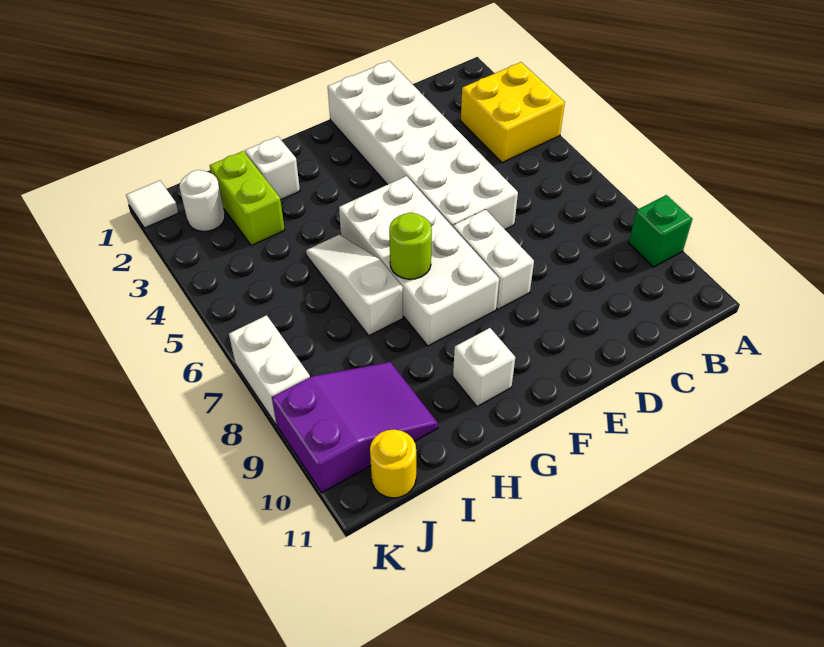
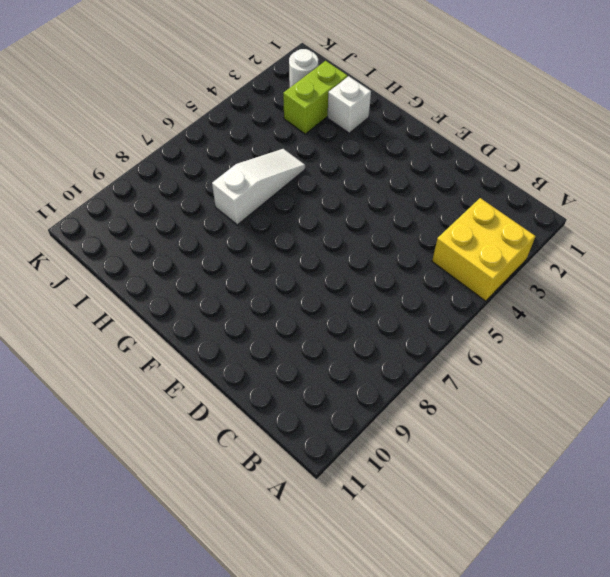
none -> green brick A9 level 1
none -> white brick D1:E6 level 1
none -> white brick E7:E8 level 1

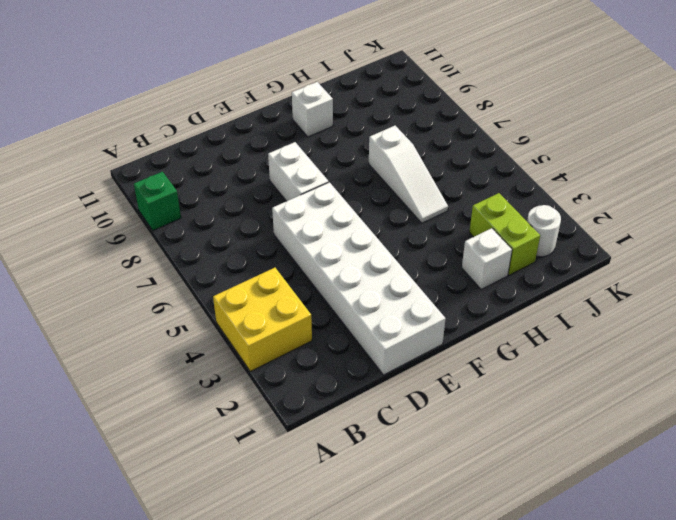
none -> white brick F5:G8 level 1
none -> purple slope I9:K10 level 1 top K
none -> yellow round brick J11 level 1

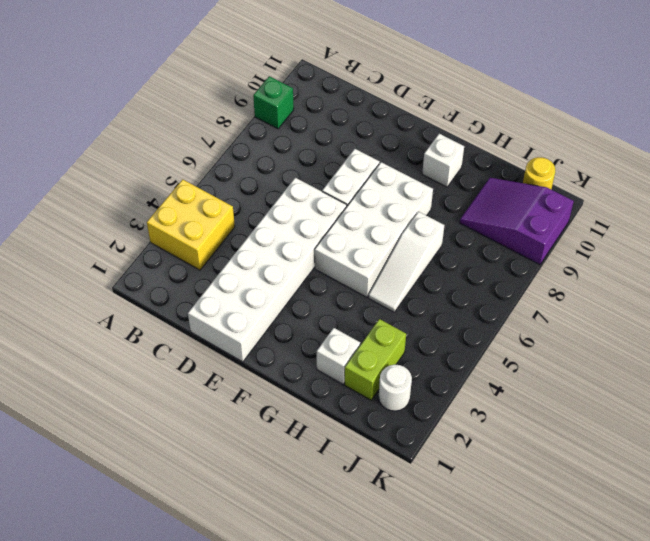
none -> white tile K1 level 1
none -> white brick K7:K8 level 1
none -> lime round brick G7 level 2

